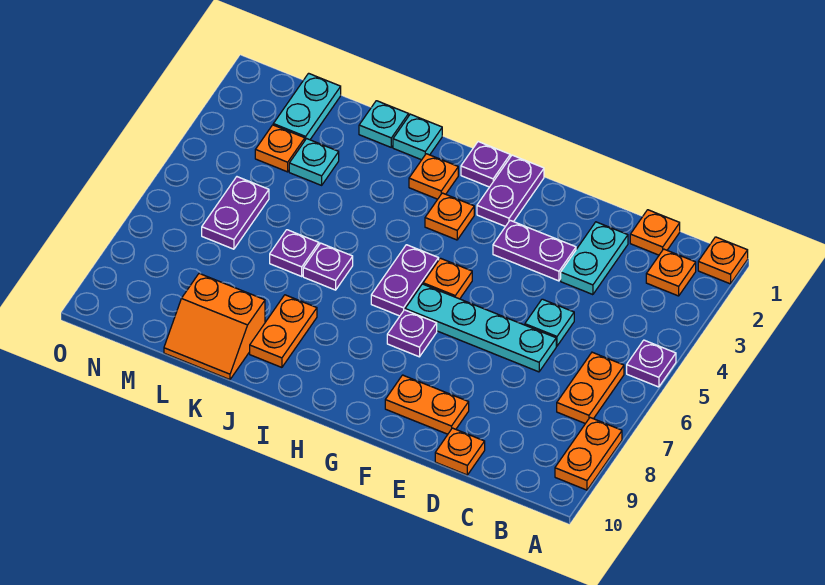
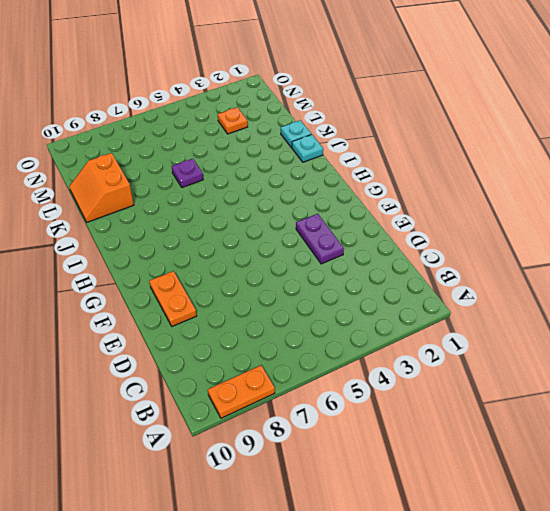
none -> orange plate A1 level 1
none -> purple plate A5 level 1
none -> orange plate B2 level 1

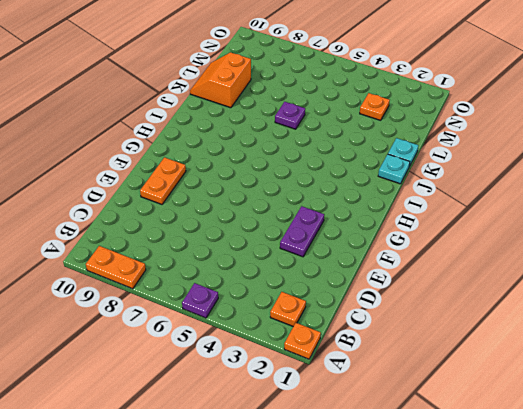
none -> orange plate B6:B7 level 1
none -> orange plate C1 level 1
none -> cyan plate D2:D3 level 1

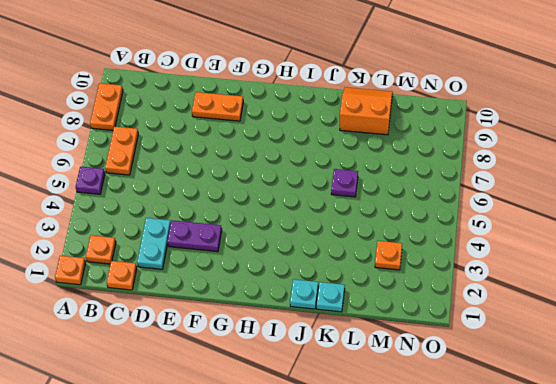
none -> cyan plate D5 level 1
none -> cyan plate D6:G6 level 1
none -> orange plate D10 level 1

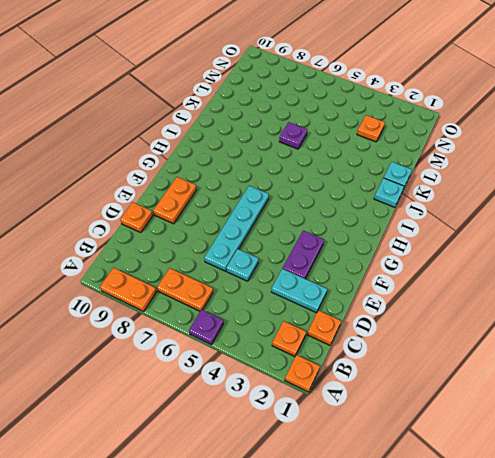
none -> purple plate G1:G2 level 1
none -> orange plate G5 level 1
none -> purple plate G7 level 1

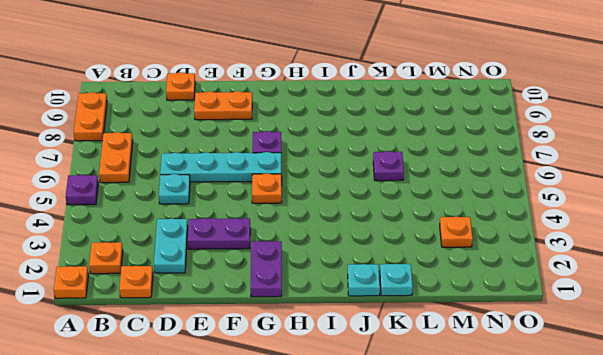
none -> purple plate H1 level 1
none -> orange plate H3 level 1
none -> purple plate H5:H6 level 1

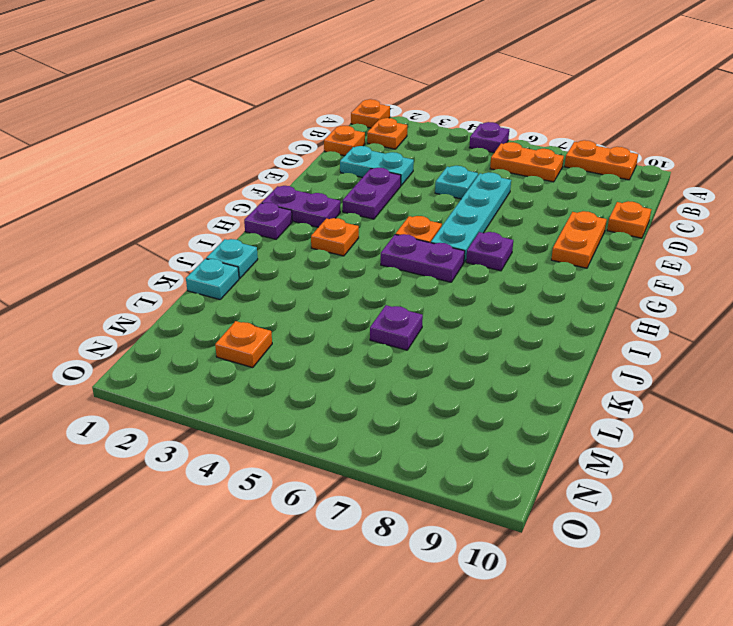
none -> orange plate I2 level 1
none -> purple plate J6 level 1
none -> orange plate J8:J9 level 1

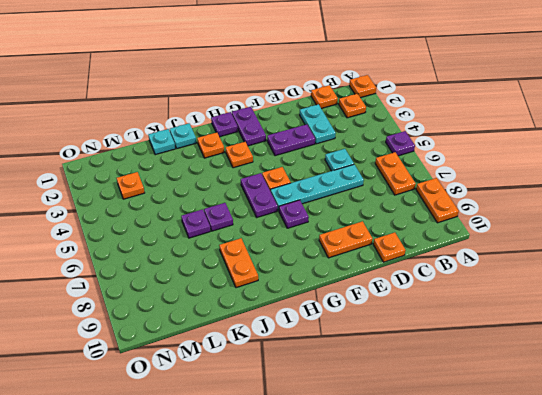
none -> orange slope K9:L10 level 1 top 9
none -> cyan plate L3 level 1
none -> cyan plate M1:M2 level 1

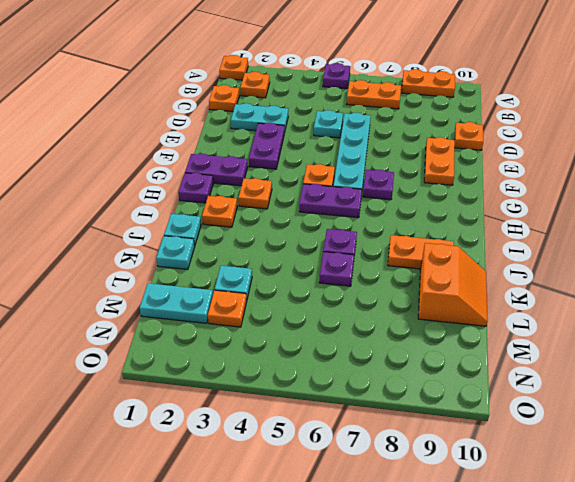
none -> purple plate M5:M6 level 1

